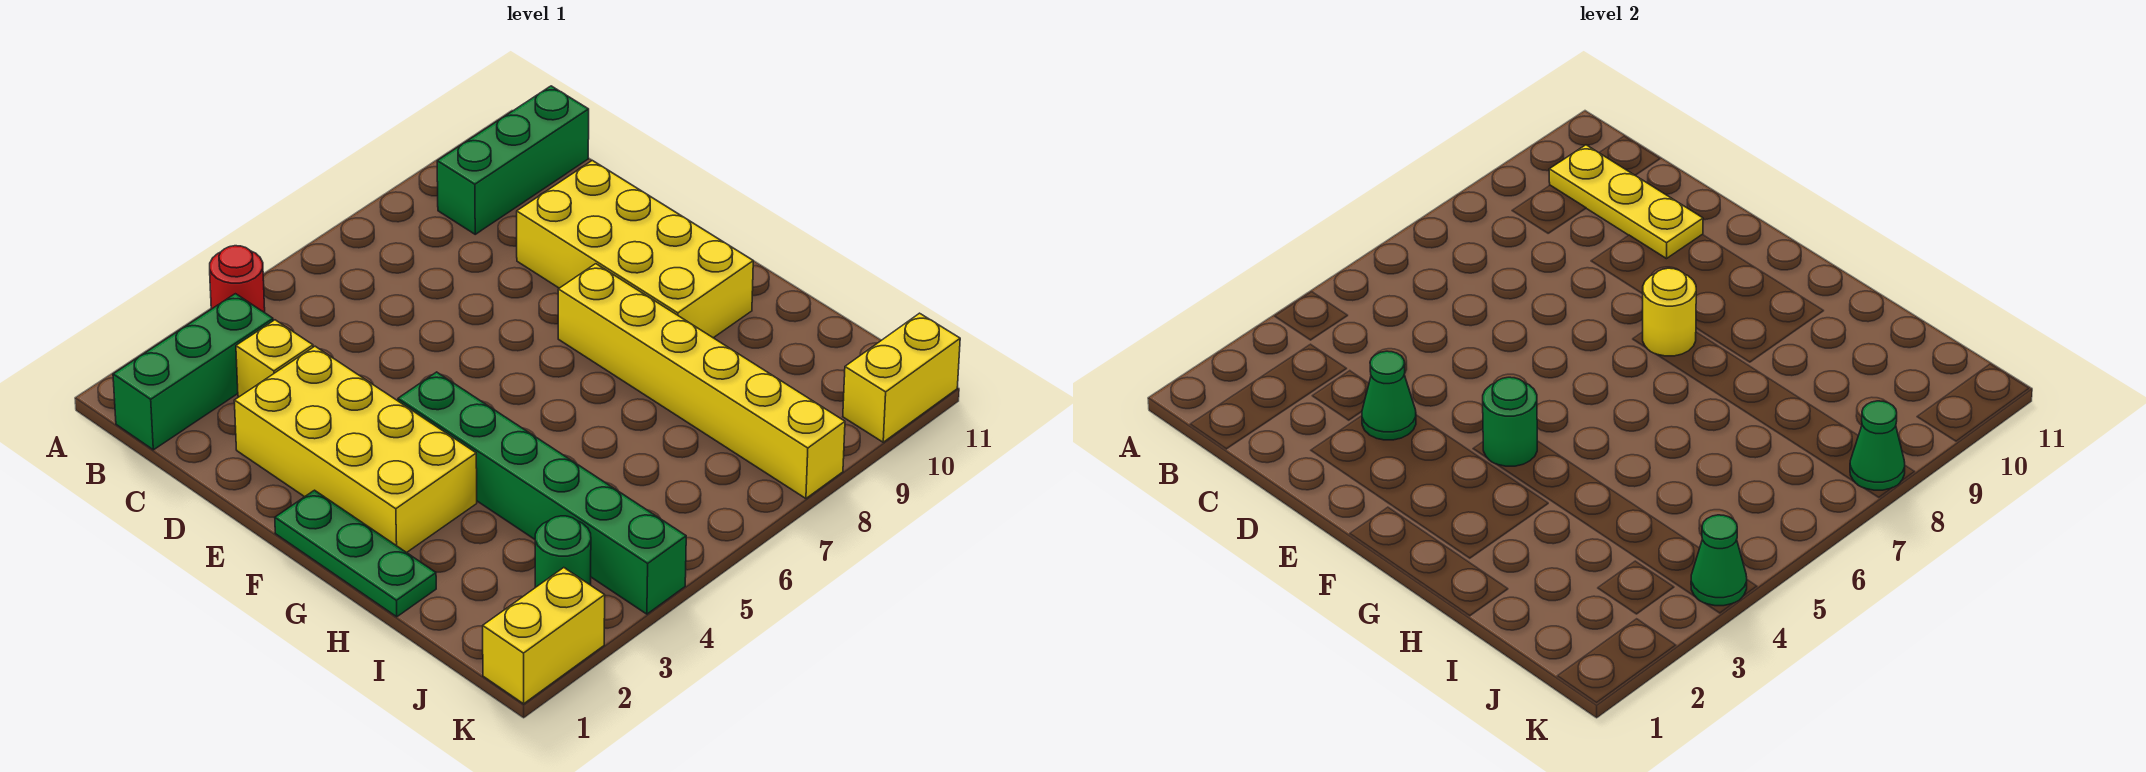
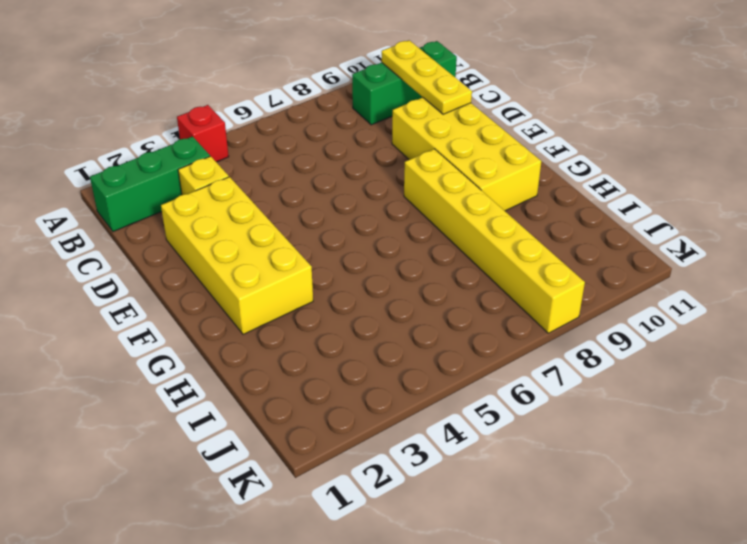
red brick A4 level 1 -> red round brick A4 level 1
none -> green plate F1:H1 level 1
none -> green brick F4:K4 level 1
none -> green round brick J3 level 1

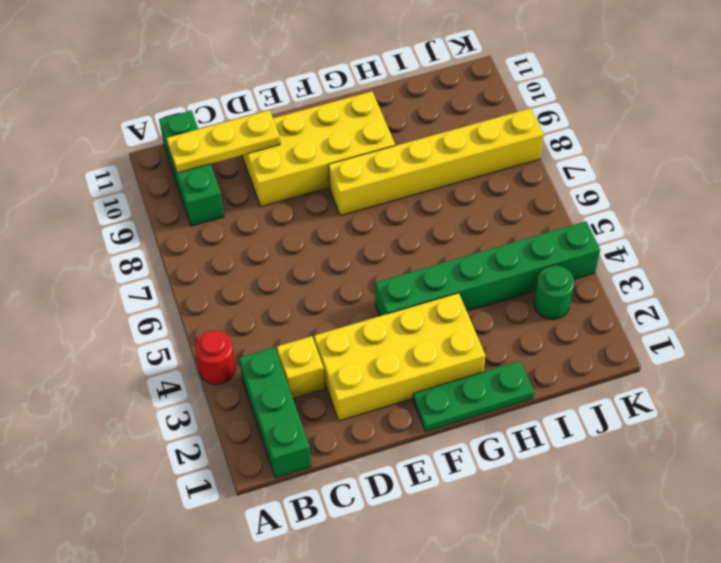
none -> yellow brick K1:K2 level 1
none -> yellow brick K10:K11 level 1
none -> green cone D3 level 2

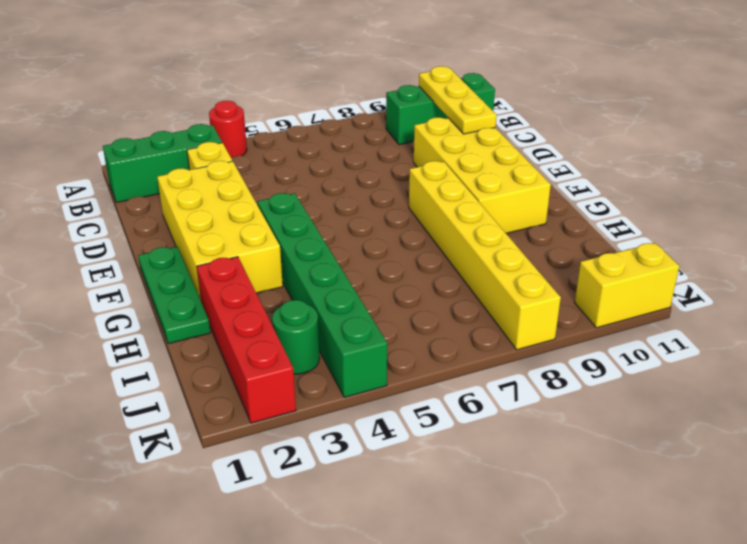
red brick H2:K2 level 1 -> yellow brick K1:K2 level 1
none -> green cone D3 level 2
none -> green round brick F4 level 2
none -> yellow round brick F8 level 2

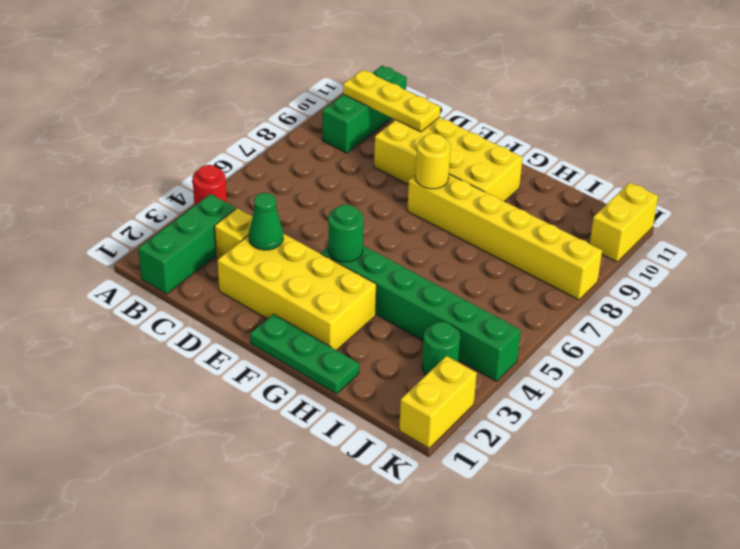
none -> green cone K4 level 2
none -> green cone K8 level 2

